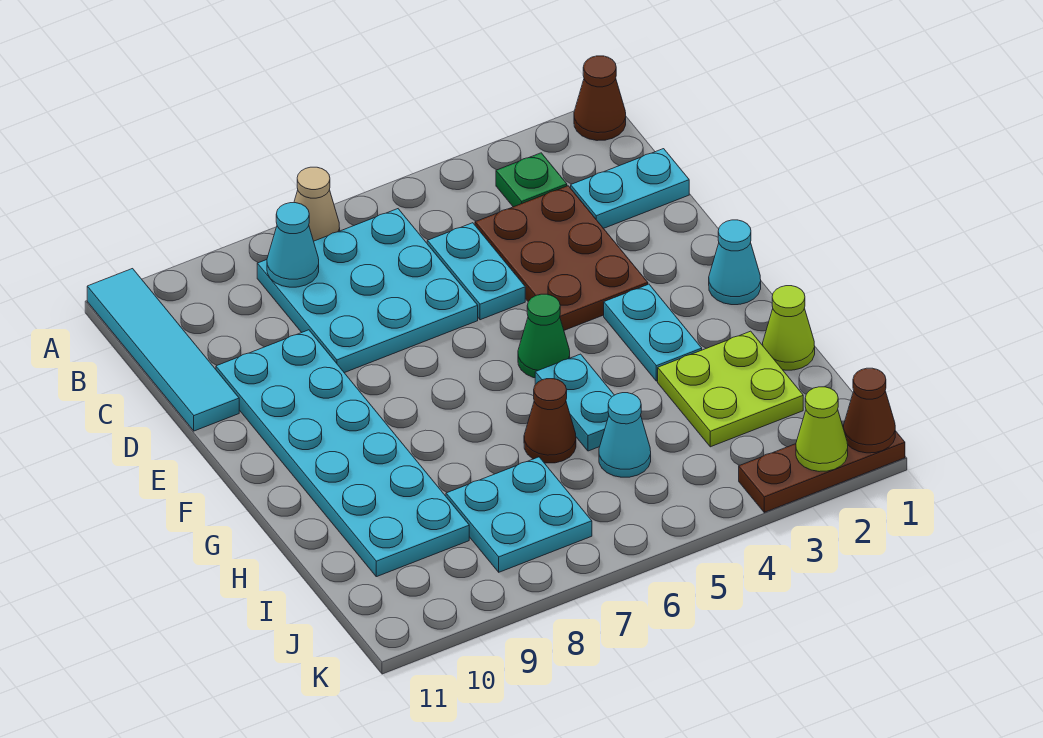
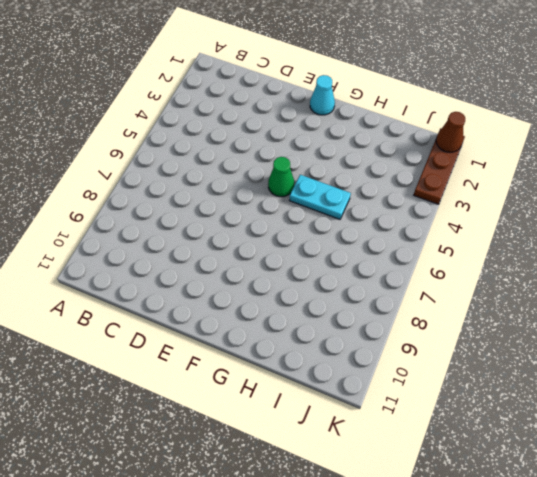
none -> brown cone A1 level 1
none -> tan cone A7 level 1
none -> cyan tile A11:D11 level 1

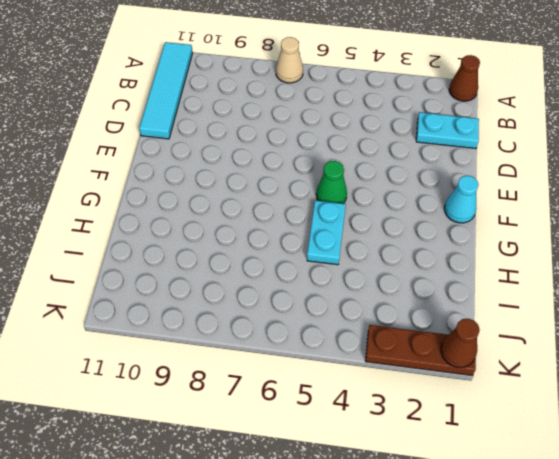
none -> green plate B3 level 1
none -> cyan plate B6:D8 level 1
none -> brown plate C3:E4 level 1

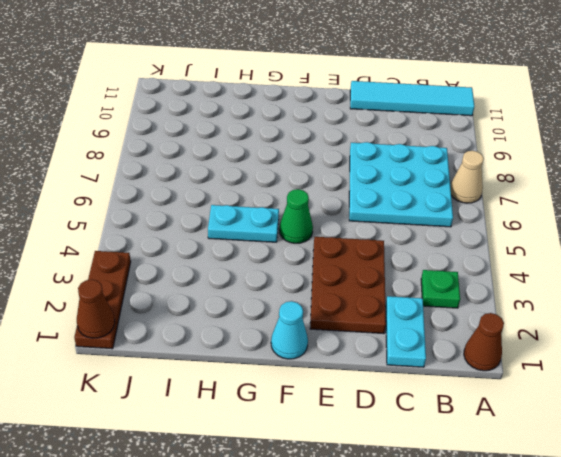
brown plate D2:E4 level 1 -> brown plate C3:E4 level 1
none -> cyan plate C5:D5 level 1
none -> cyan plate D9:I10 level 1
none -> cyan plate F3:G3 level 1

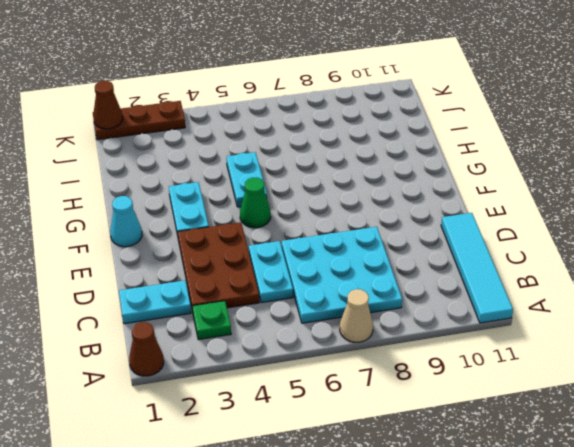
none -> cyan plate D9:I10 level 1
none -> lime cone H1 level 1
none -> lime plate H2:I3 level 1

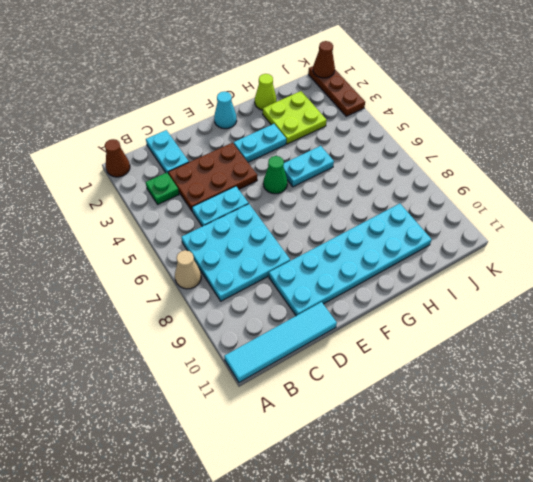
none -> brown cone H6 level 1
none -> cyan cone I5 level 1
none -> cyan plate I7:J8 level 1

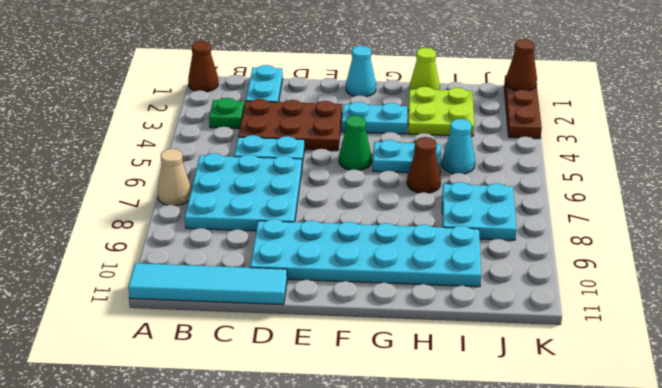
none -> cyan cone B8 level 2
none -> lime cone K2 level 2

